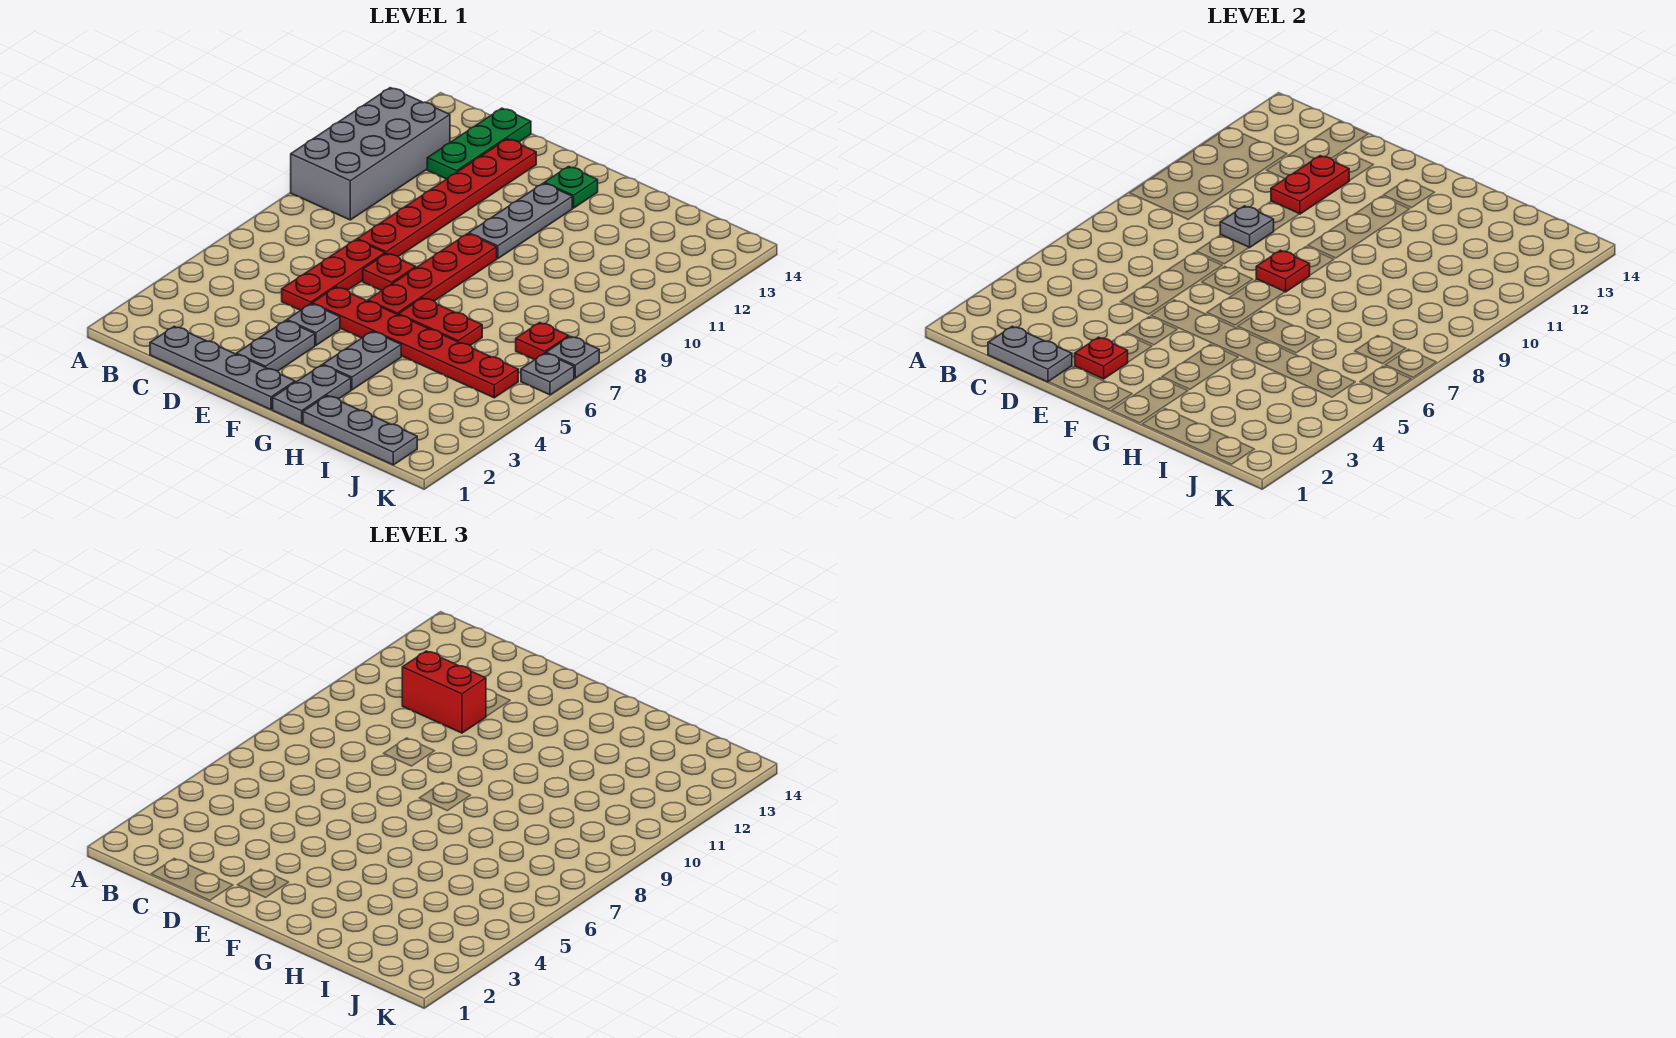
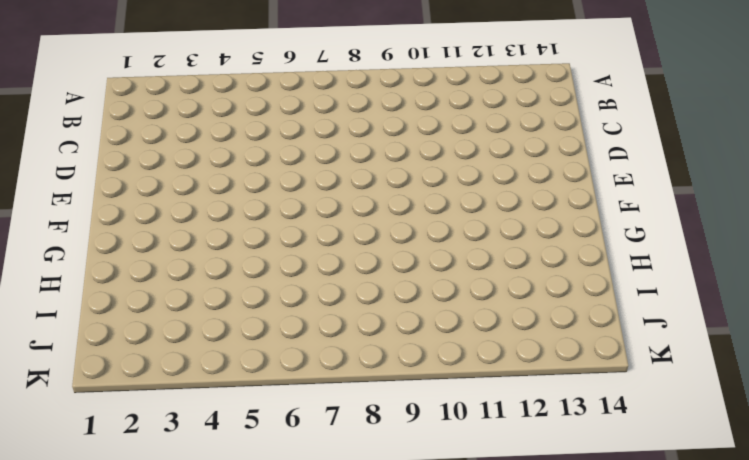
none -> grey brick A9:B12 level 1
none -> grey plate C1:F1 level 1
none -> green plate C12:C14 level 1

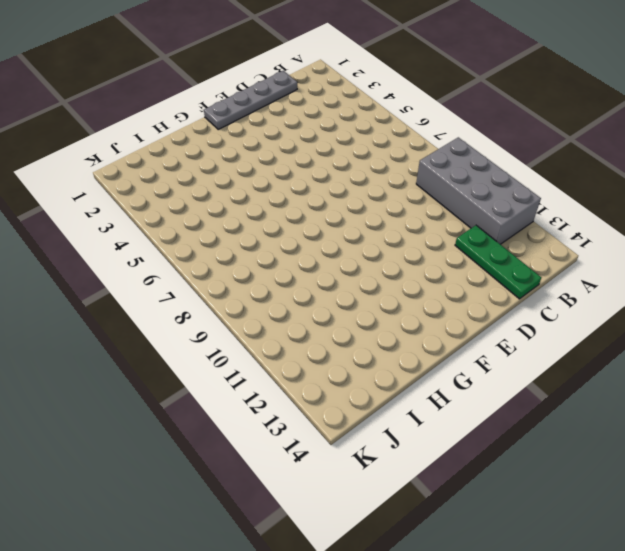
none -> red plate D5:D7 level 1
none -> red plate D8:D13 level 1
none -> grey plate E2:E3 level 1

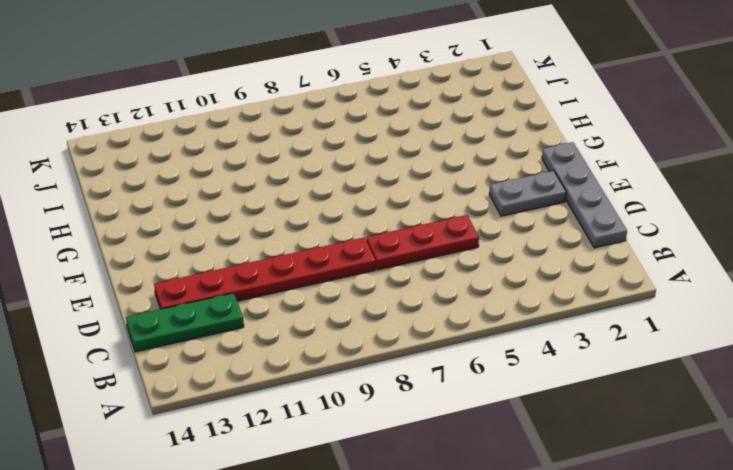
none -> grey brick A9:B12 level 1
none -> grey plate E4 level 1
none -> red plate E5:J5 level 1

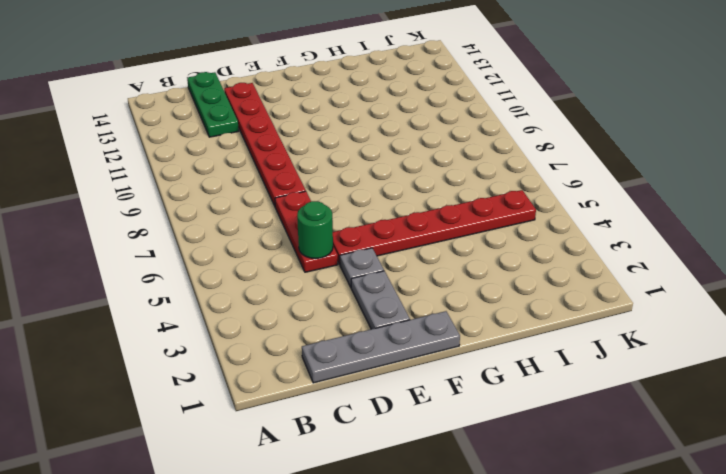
green round brick D5 level 2 -> none
none -> grey brick A9:B12 level 1
none -> red plate E7 level 1
none -> red plate F6:F9 level 1

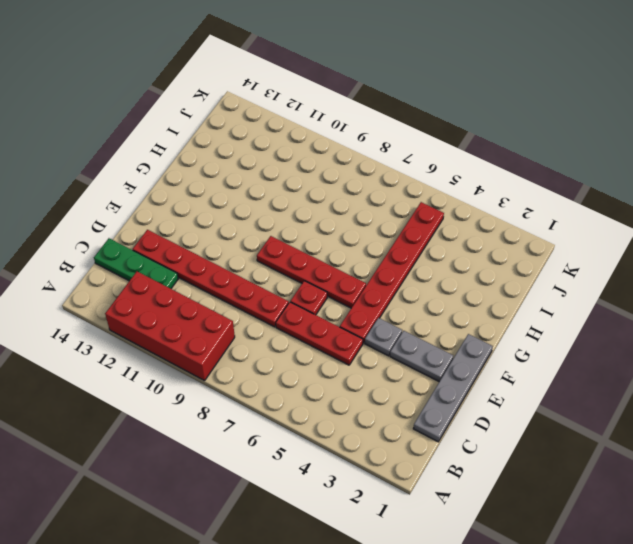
red brick A9:B12 level 1 -> grey brick A9:B12 level 1
none -> grey plate F10:F12 level 1
none -> green plate F13 level 1
none -> grey plate G1:G2 level 1

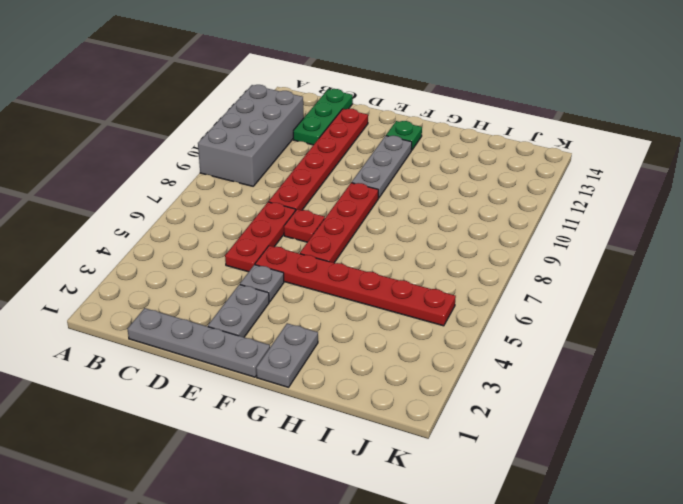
none -> grey plate G3:G4 level 1
none -> red plate G6:H6 level 1
none -> grey plate H1:J1 level 1

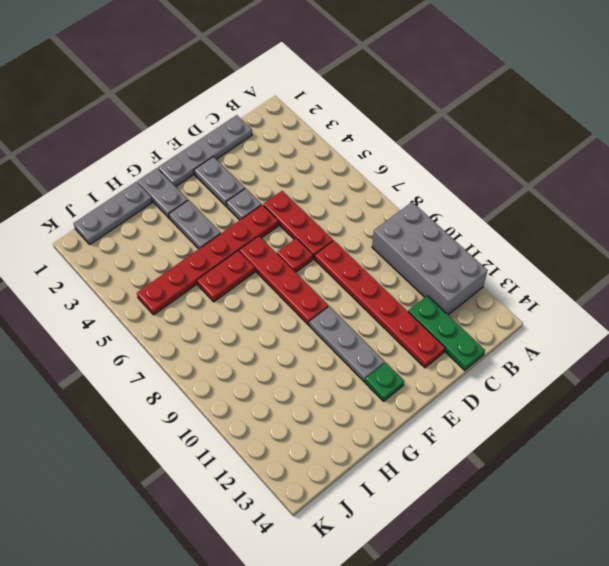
none -> red plate J7 level 1
none -> grey plate K6 level 1
none -> grey plate K7 level 1

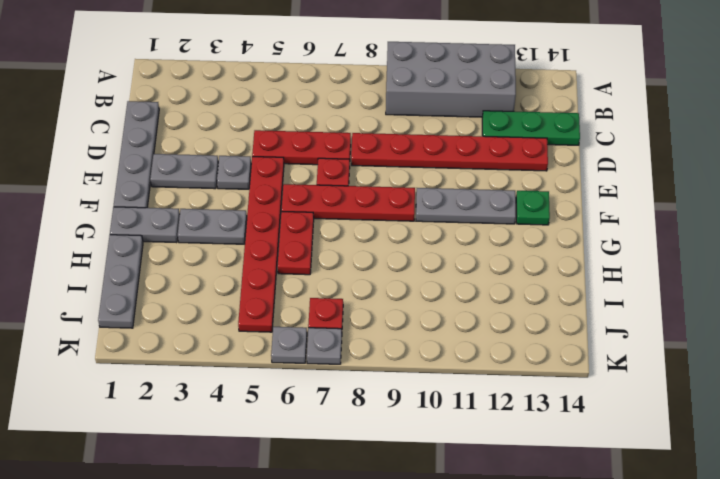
none -> grey plate C1:D1 level 2
none -> grey plate D9 level 2
none -> red plate D11:D12 level 2

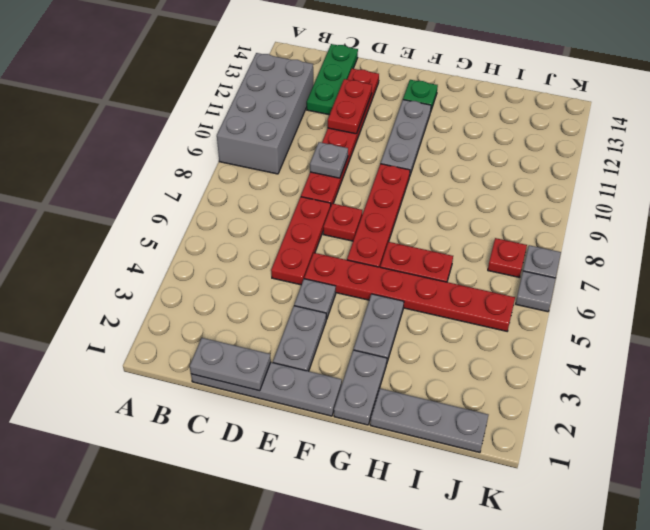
none -> red plate E2 level 2
none -> red plate F8 level 2
none -> red brick C11:D11 level 3

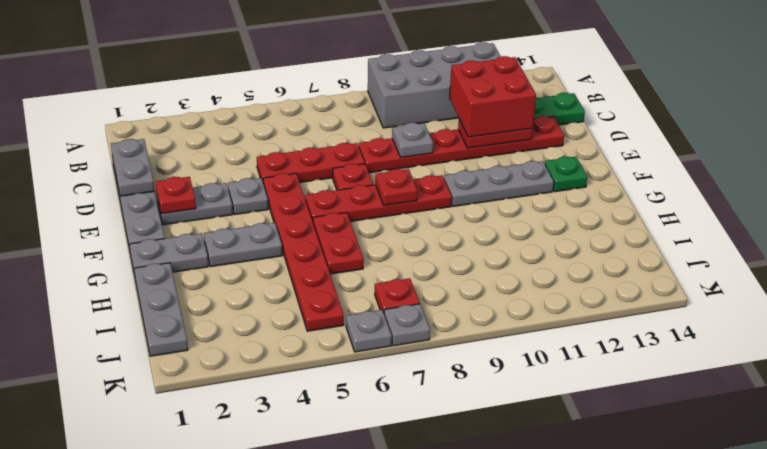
red brick C11:D12 level 3 -> red brick C11:D11 level 3

